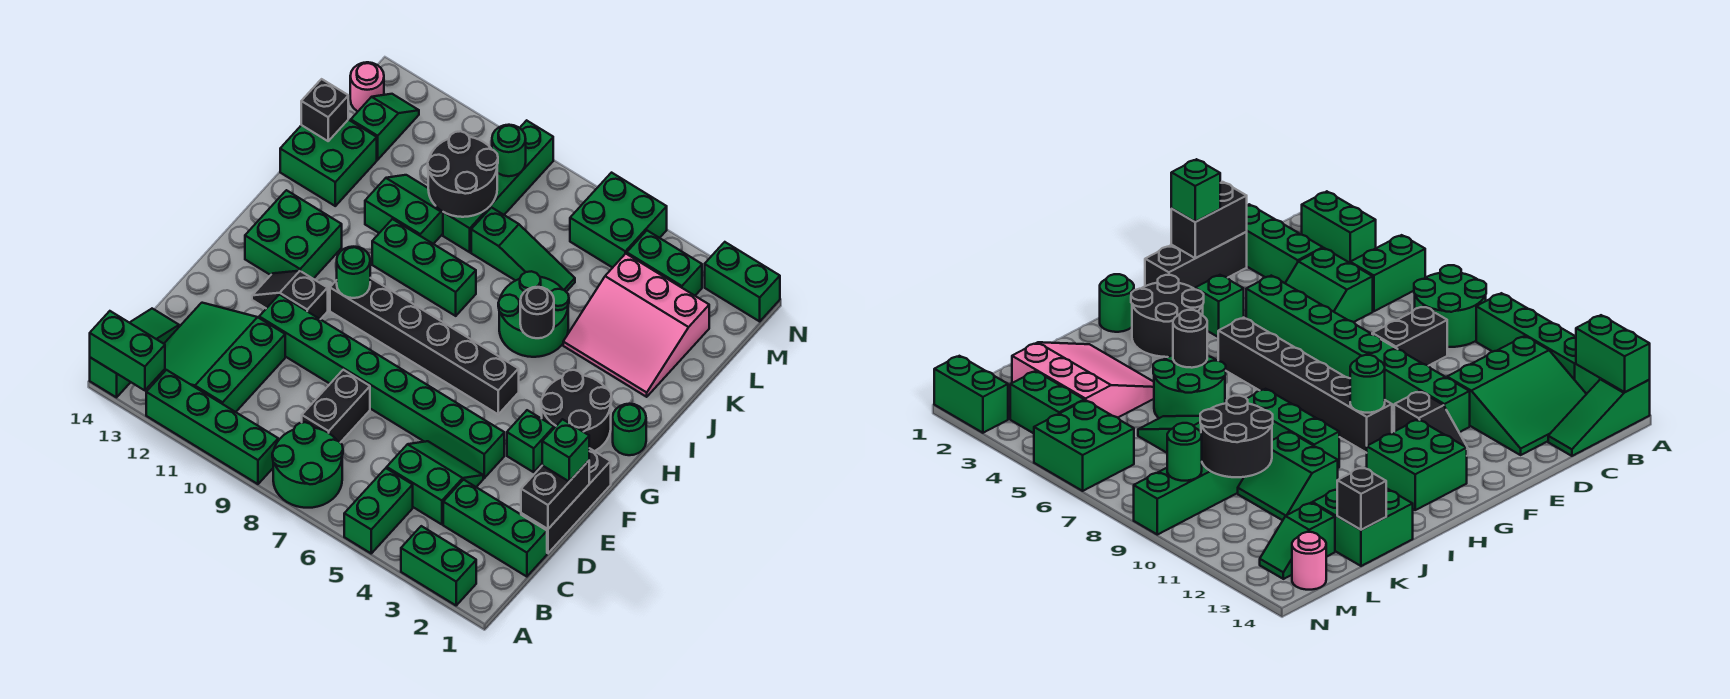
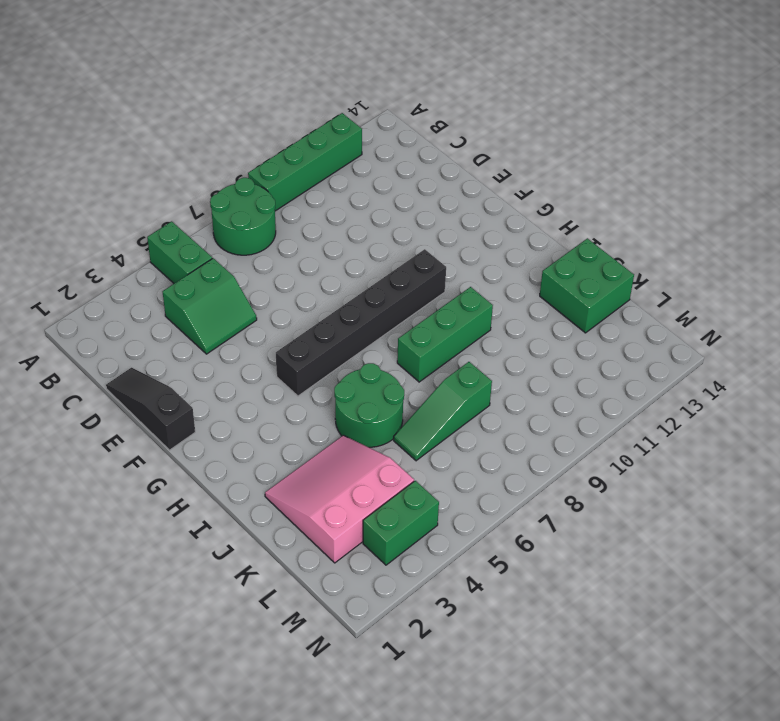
black slope D1:F1 level 1 top F -> black brick D1:F1 level 1
none -> green brick A2:A3 level 1
none -> green slope A14:C14 level 1 top A
none -> green slope B11:D13 level 1 top 11
none -> green brick C1:C3 level 1

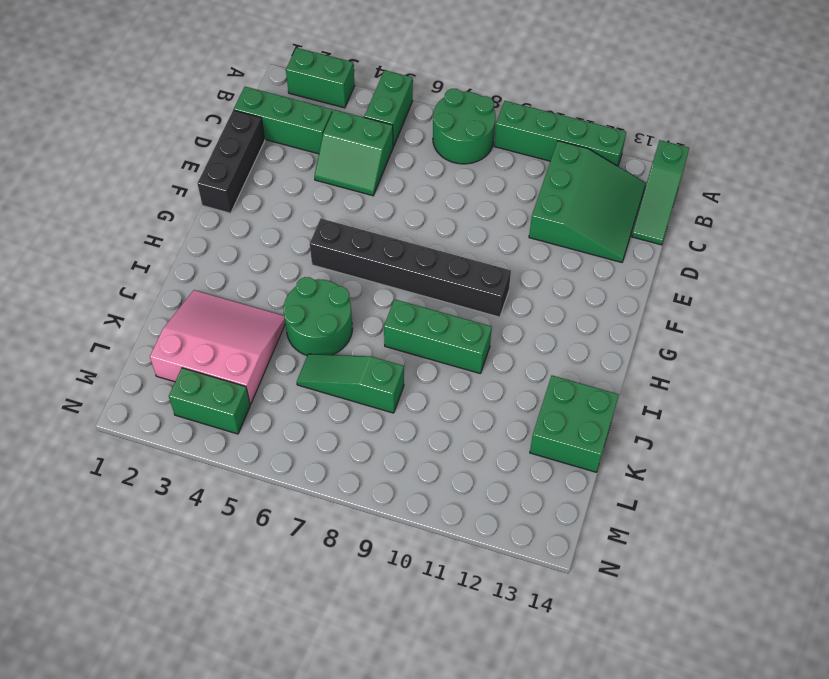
none -> black brick C8:D8 level 1
none -> green brick E4:E11 level 1
none -> green brick F3 level 1
none -> black slope F11:F12 level 1 top 11

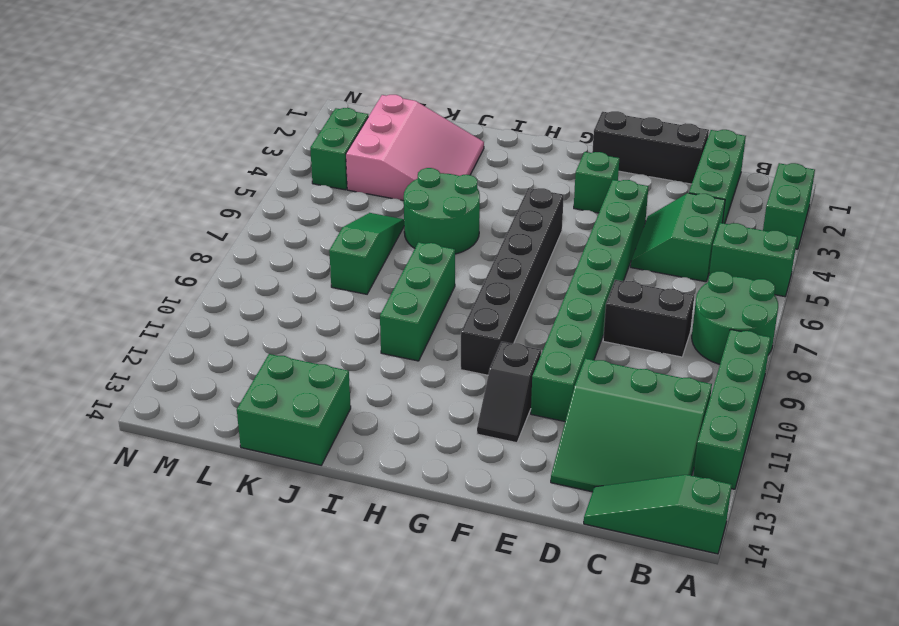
none -> black round brick G2:H3 level 1
none -> green brick G12:H13 level 1
none -> green round brick H1 level 1
none -> green slope J10:K11 level 1 top J

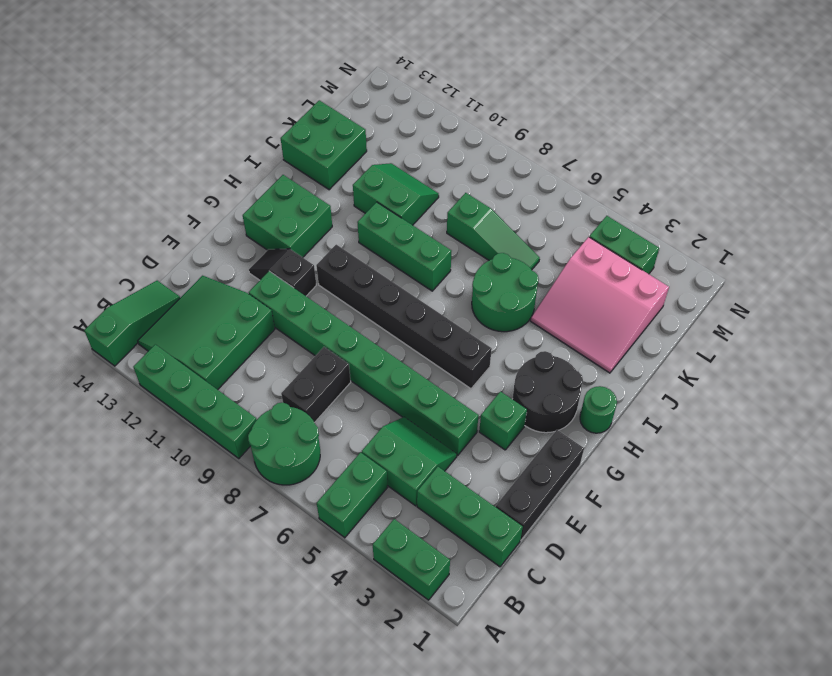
none -> green brick K9:N9 level 1
none -> green slope L13:M13 level 1 top L
none -> green brick M5:N6 level 1
none -> pink round brick M14 level 1

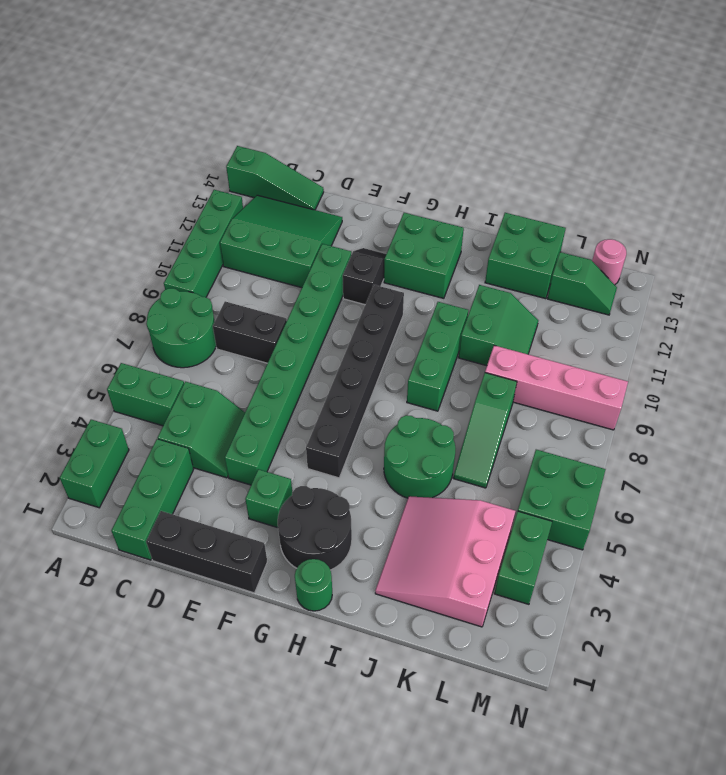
pink brick K9:N9 level 1 -> green brick K9:N9 level 1
none -> green brick N1:N2 level 1
none -> green brick A13:A14 level 2
none -> black brick D1:E1 level 2
none -> green round brick G10 level 2

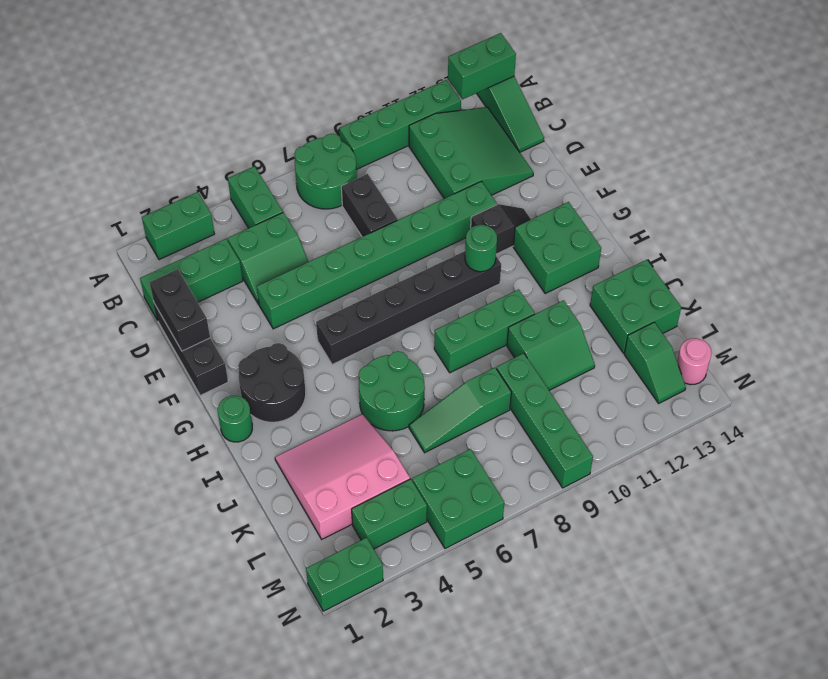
none -> green brick F3 level 1
none -> black round brick I5 level 2
none -> black round brick K9:L10 level 2
none -> black brick K14 level 2

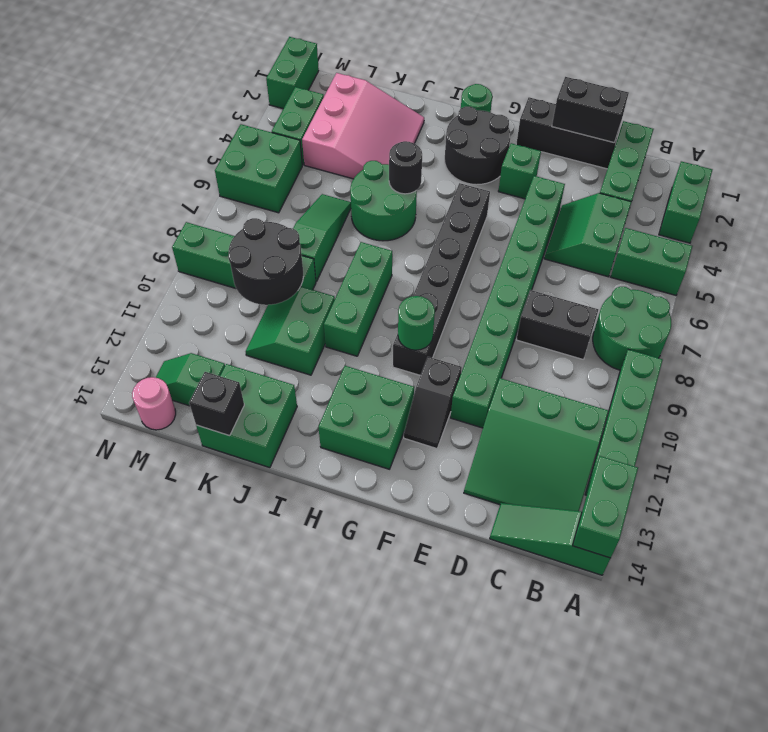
none -> green round brick M9 level 2
none -> green brick E1 level 3

